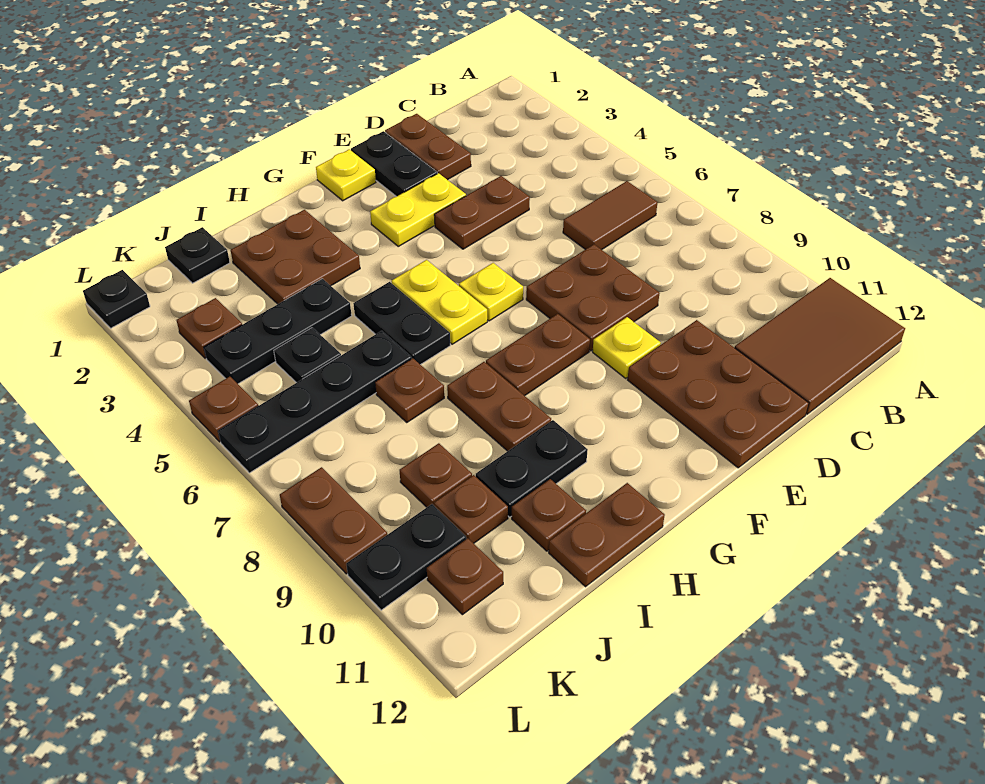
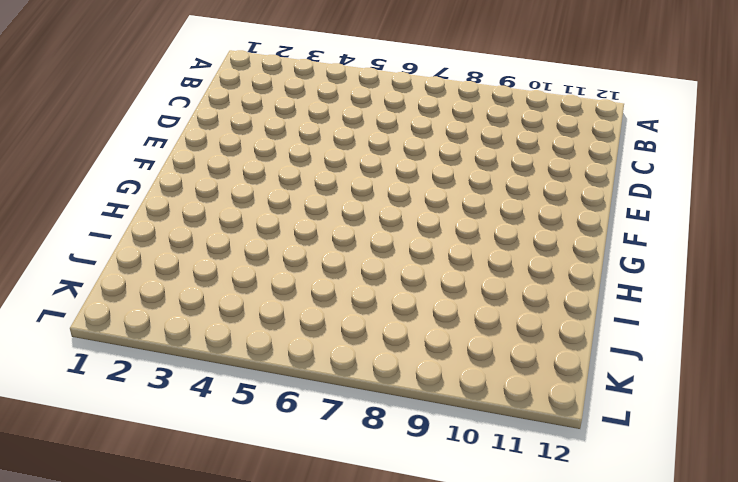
none -> brown tile A11:C12 level 1
none -> brown tile B6:C6 level 1
none -> brown plate D1:D2 level 1
none -> brown plate D4:E4 level 1

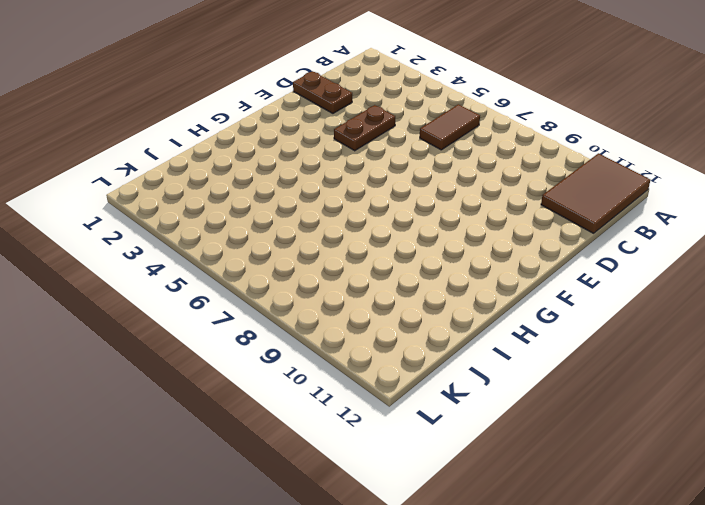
none -> brown plate D7:E8 level 1
none -> brown plate D10:E12 level 1
none -> black plate E1:E2 level 1
none -> yellow plate E3:F3 level 1

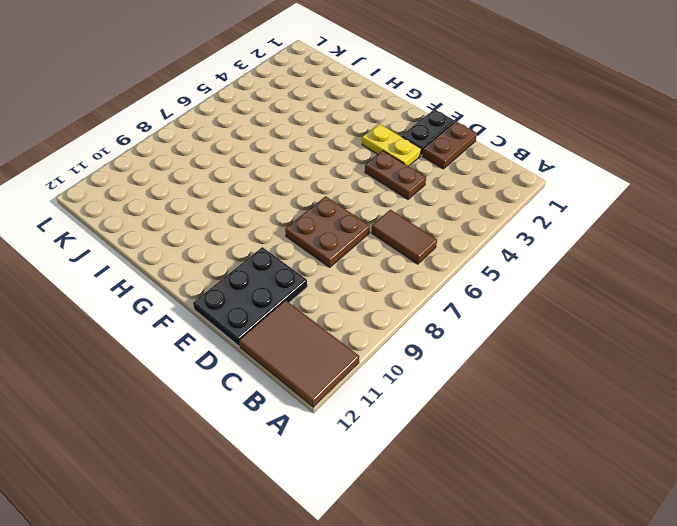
black plate D10:E12 level 1 -> brown plate D10:E12 level 1
none -> yellow plate E9 level 1
none -> yellow plate F1 level 1
none -> yellow plate F6 level 1
none -> brown plate F8:G8 level 1

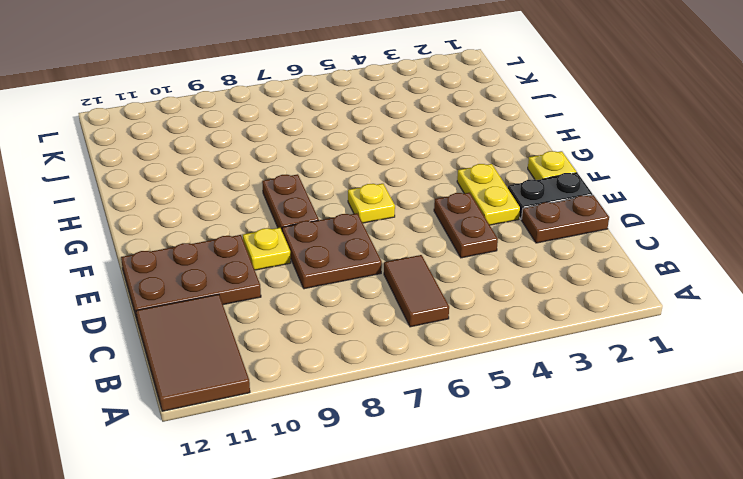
none -> yellow plate G5:G6 level 1
none -> brown plate H2:I3 level 1
none -> black plate H5:H6 level 1
none -> brown plate H8:H9 level 1

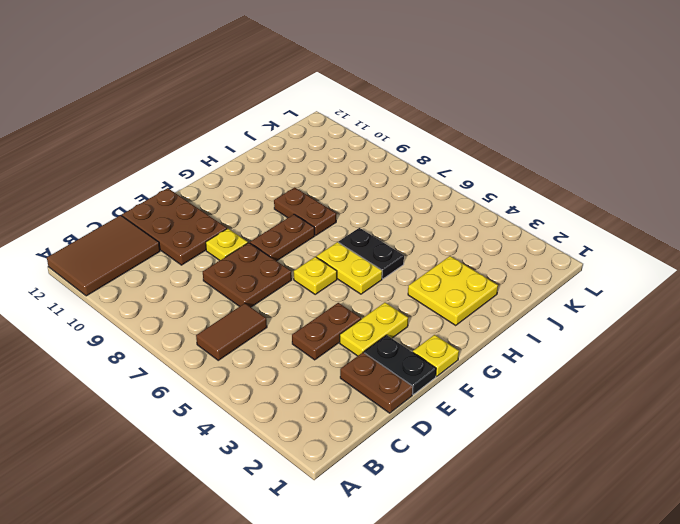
yellow plate H2:I3 level 1 -> brown plate H2:I3 level 1
none -> black plate H10:I10 level 1
none -> brown plate H12:I12 level 1
none -> black plate I4:K4 level 1
none -> black plate I6:L6 level 1

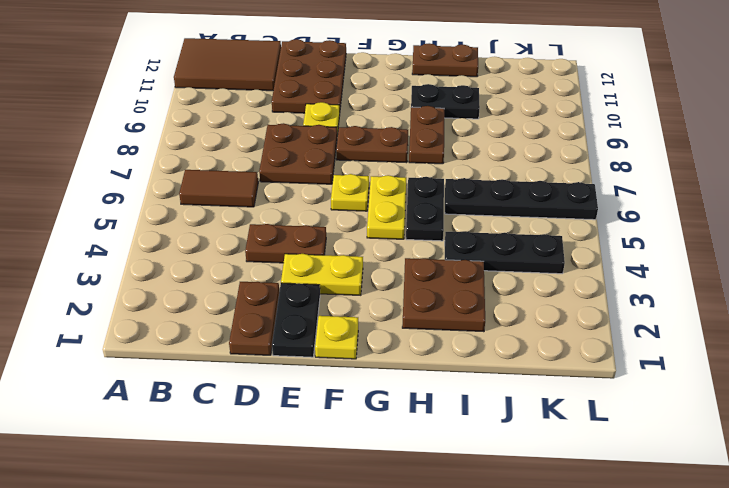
none -> brown plate I7 level 1
none -> brown plate I11 level 1
none -> black plate J1 level 1
none -> black plate J5 level 1

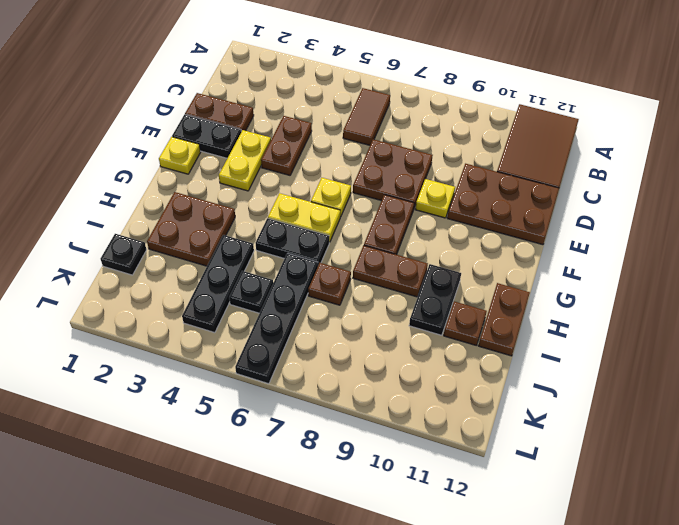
none -> brown plate J9 level 1
none -> brown plate J10 level 1
none -> brown plate K3 level 1
none -> black plate K10:L10 level 1

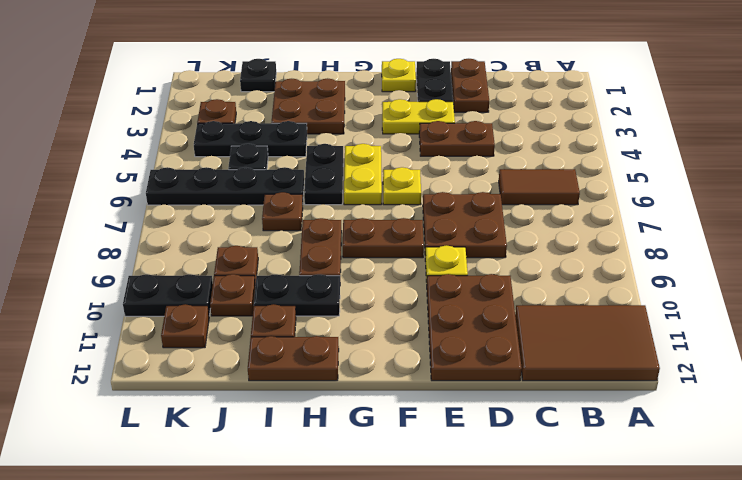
none -> black plate L1 level 1
none -> brown plate L5 level 1
none -> brown plate L8:L9 level 1

